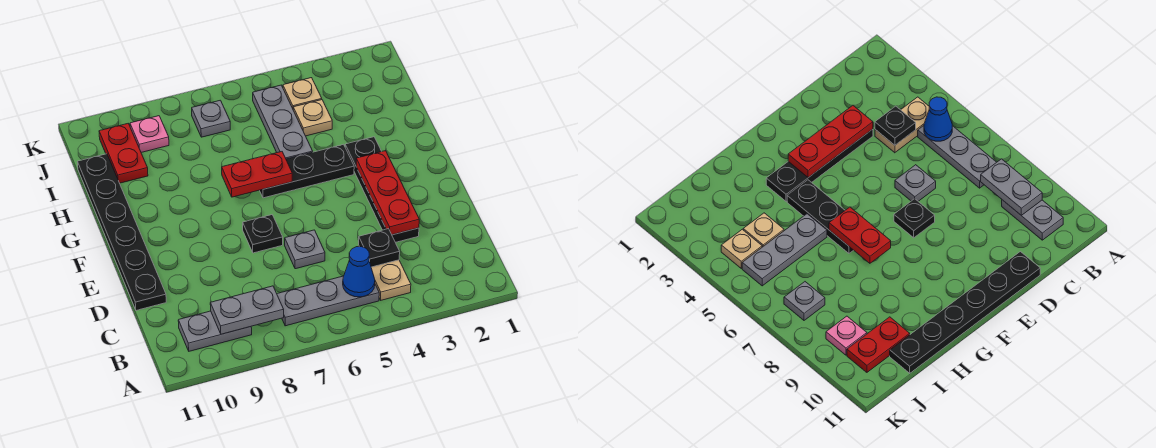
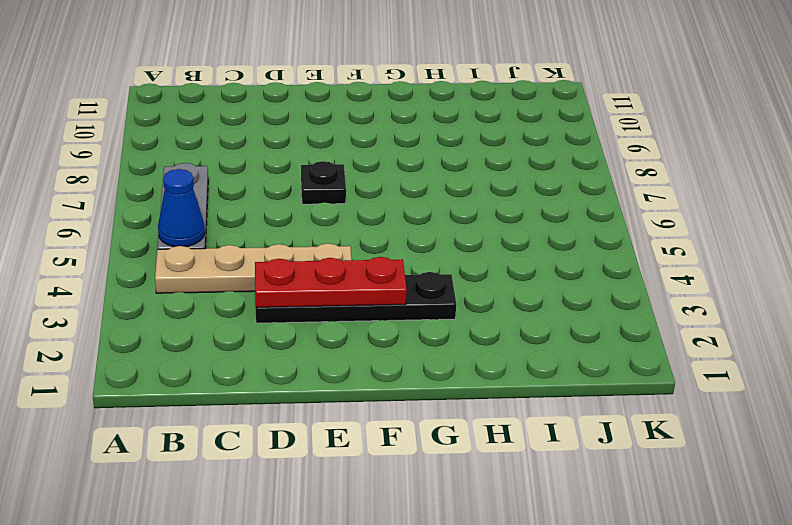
tan plate B4:E4 level 1 -> tan plate B4:C4 level 1
none -> grey plate B9:B10 level 1
none -> grey plate D6 level 1
none -> black plate D11:I11 level 1

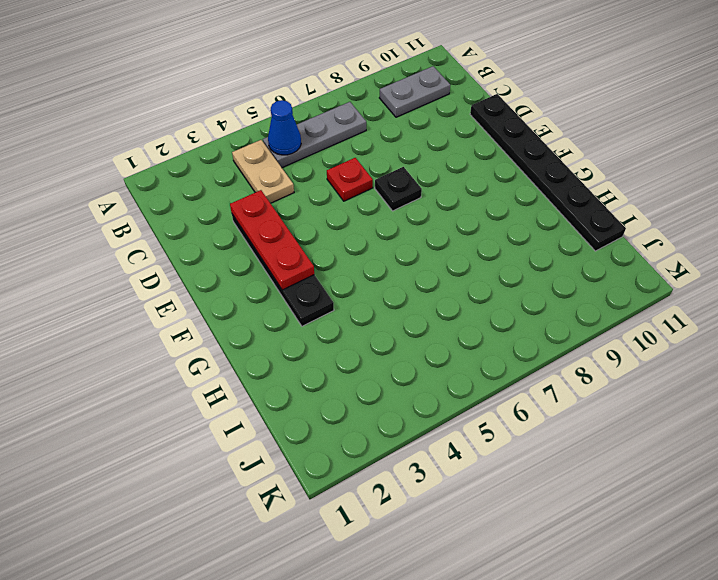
red plate D6 level 1 -> grey plate D6 level 1
none -> black plate G4:G6 level 1
none -> grey plate H5:J5 level 1
none -> tan plate I4 level 1

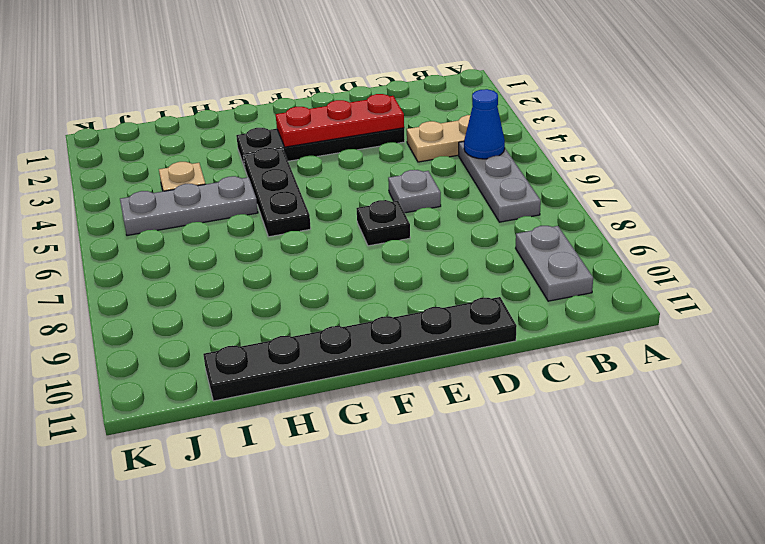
none -> red plate I10:J10 level 1
none -> tan plate J4 level 1
none -> grey plate J7 level 1

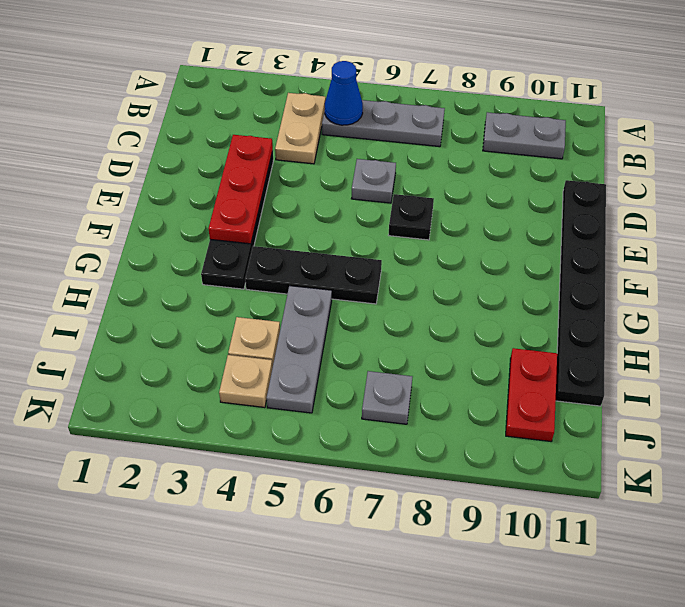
none -> pink plate J9 level 1
none -> grey plate B8:B9 level 2
none -> black plate C4 level 2

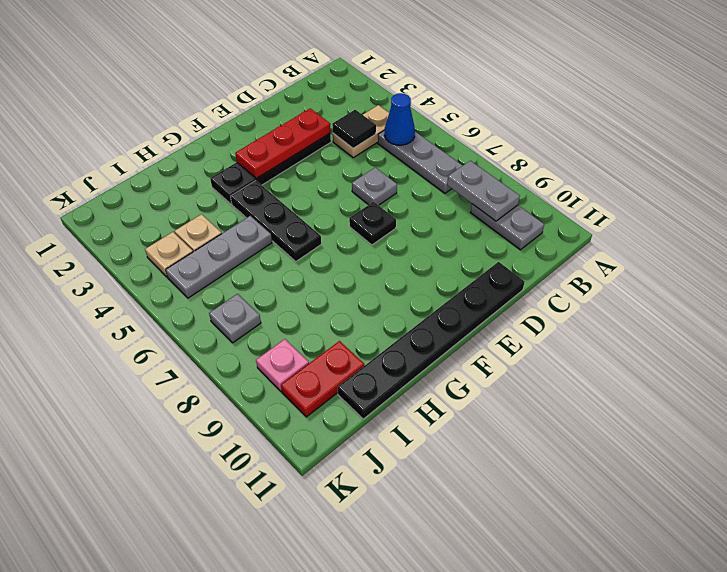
black tile C4 level 2 -> black plate C4 level 2
none -> red plate G6:G7 level 2

